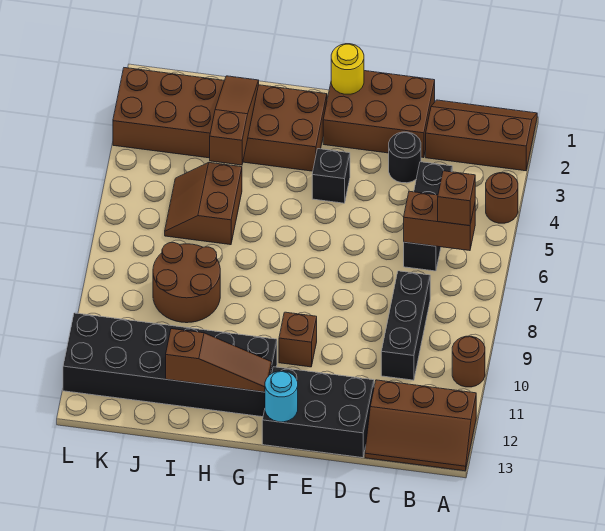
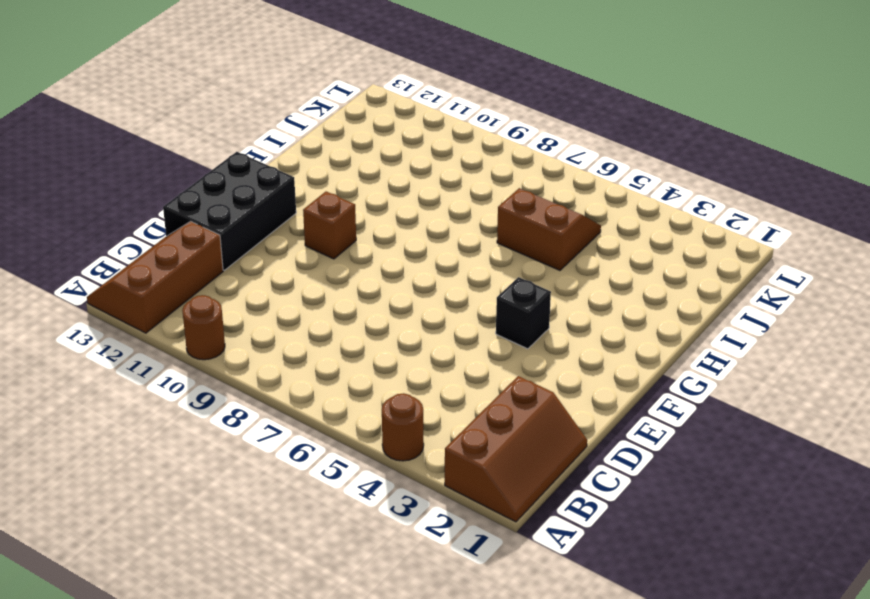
none -> black brick C4:C6 level 1
none -> black brick C8:C10 level 1
none -> brown brick D1:F2 level 1

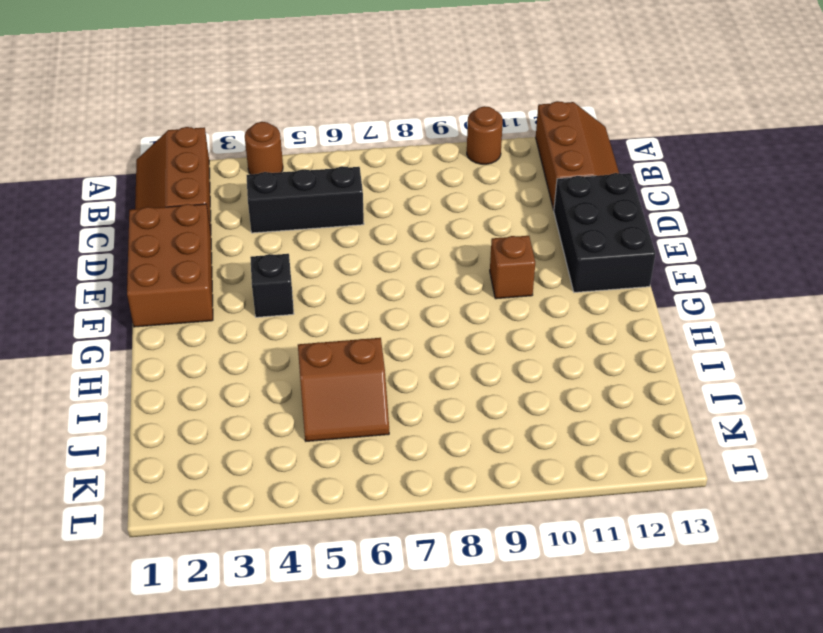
none -> black brick C8:C10 level 1
none -> black round brick D3 level 1
none -> brown brick G2:L3 level 1

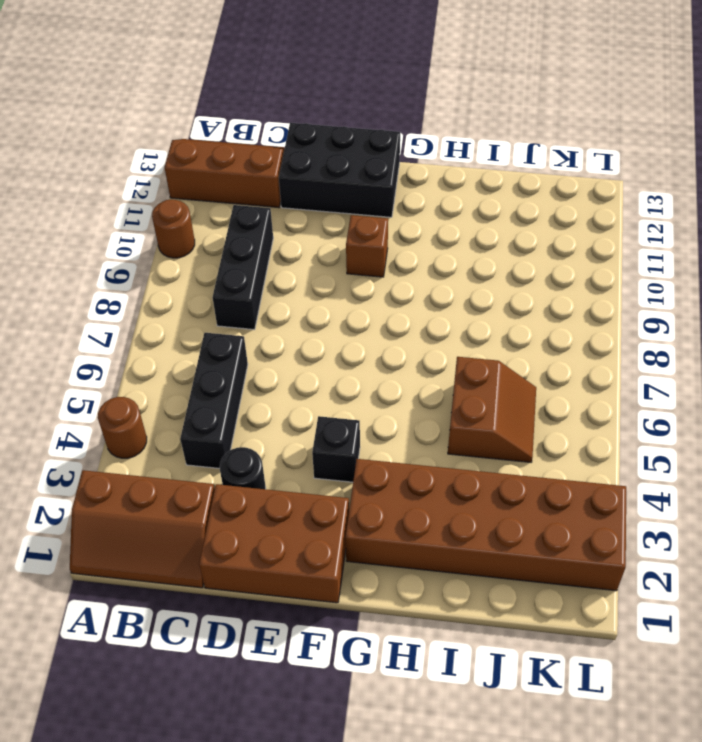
none -> black brick G11:L12 level 1
none -> brown round brick I8:J9 level 1
none -> brown brick B6:C6 level 2

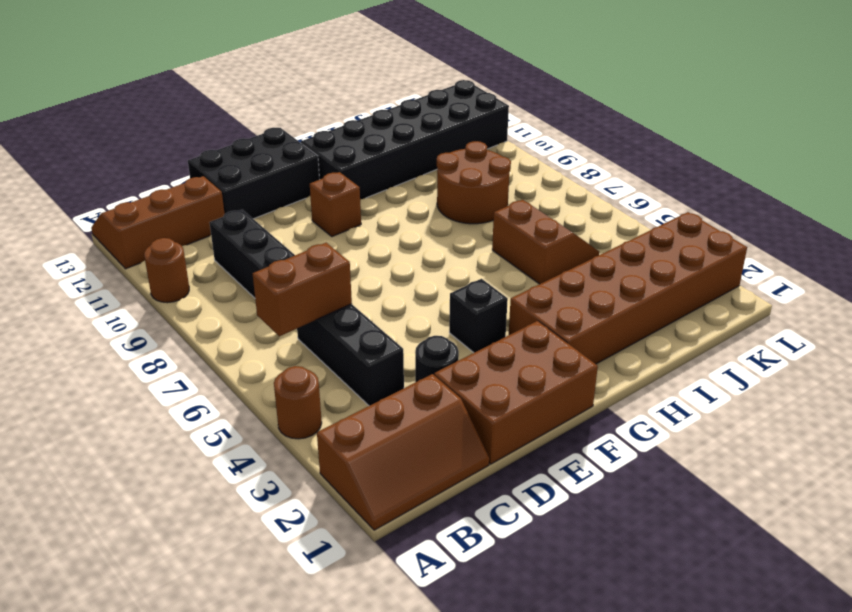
none -> yellow round brick F1 level 2
none -> cyan round brick F13 level 2
none -> brown slope G12:I12 level 2 top I

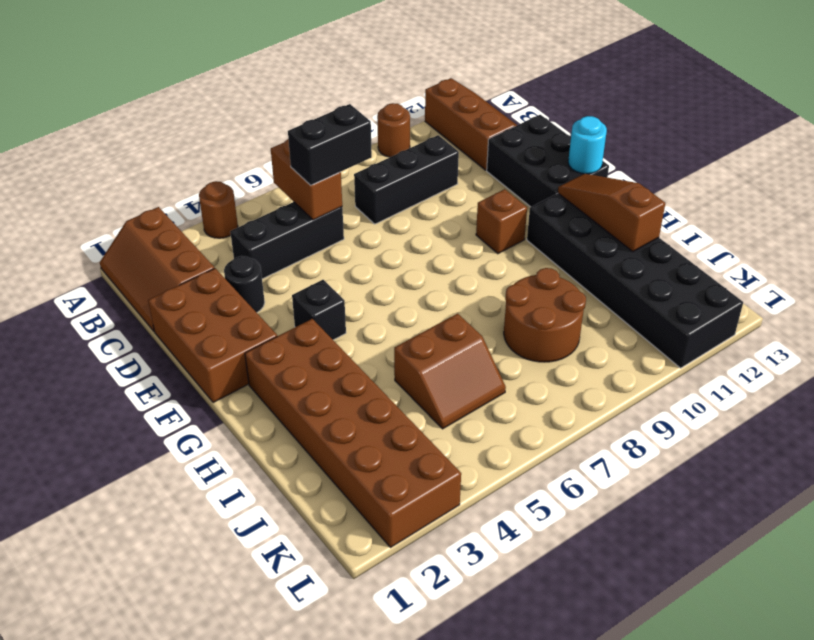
black brick C6:C7 level 3 -> none
none -> yellow round brick F1 level 2
none -> brown slope I2:I4 level 2 top 4
none -> brown brick B6 level 3

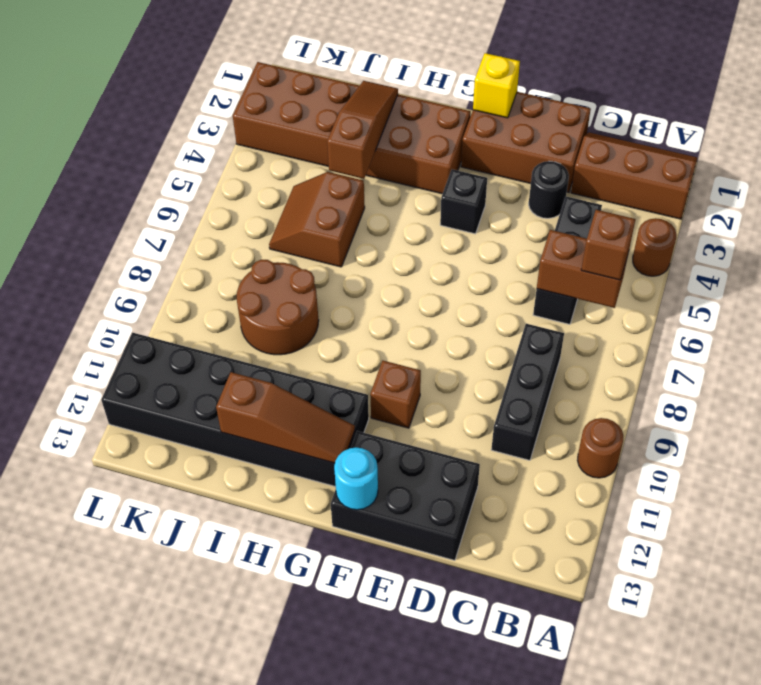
yellow brick F1 level 2 -> yellow round brick F1 level 2
none -> brown slope A12:C13 level 1 top 12

